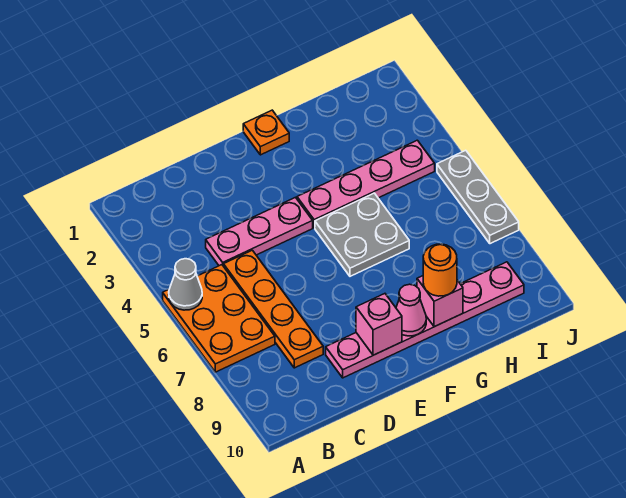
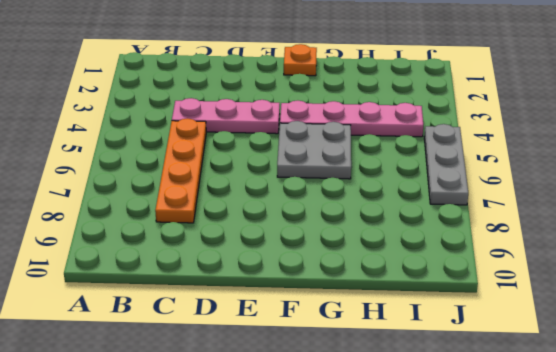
none -> orange plate A5:B7 level 1
none -> pink plate D9:I9 level 1
none -> grey cone A5 level 2

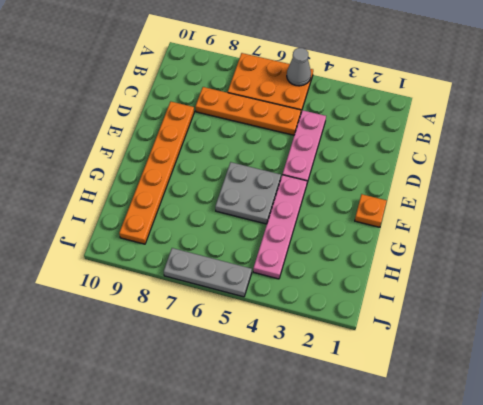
orange plate D9:I9 level 1 -> pink plate D9:I9 level 1
none -> pink brick E9 level 2
none -> pink cone F9 level 2
none -> pink brick G9 level 2

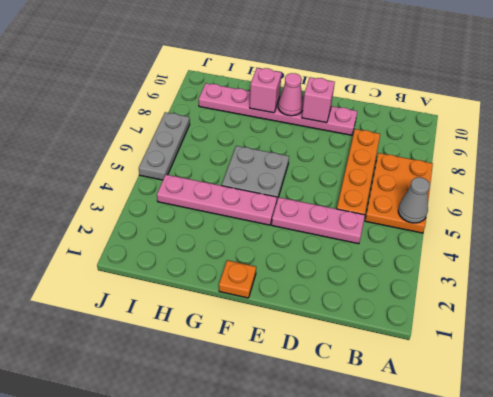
none -> orange round brick G9 level 3

